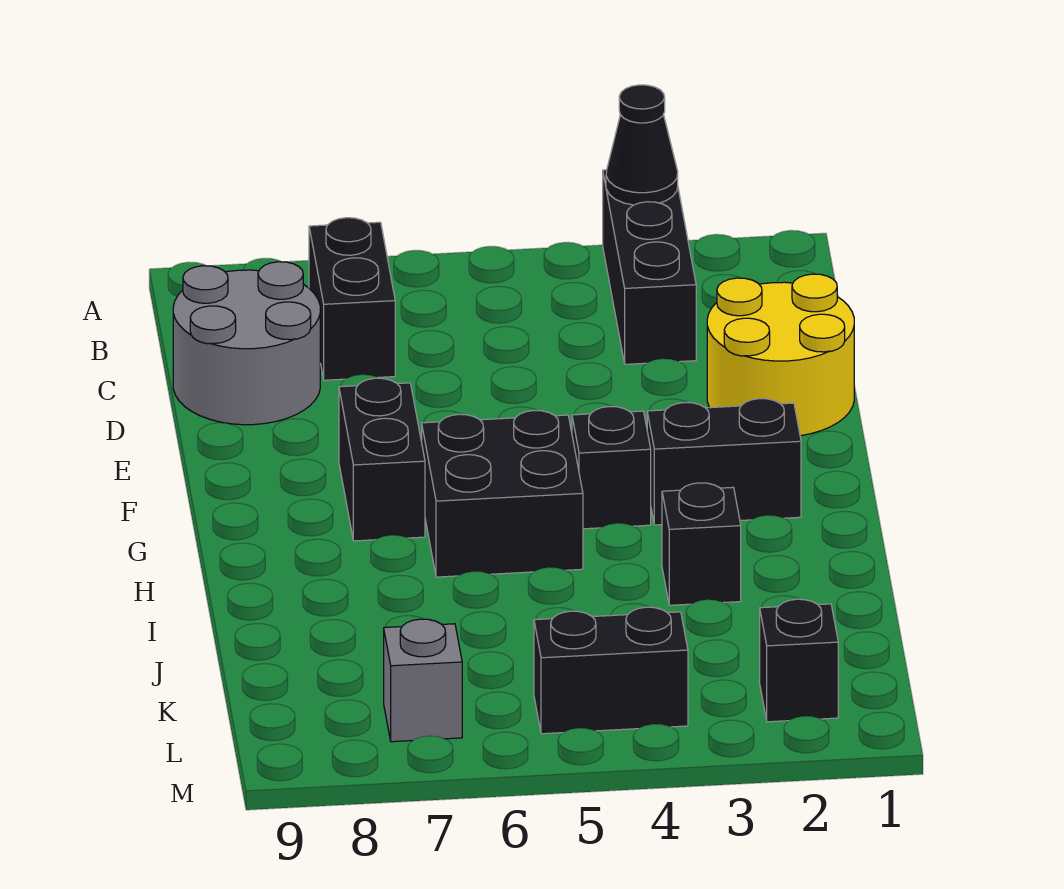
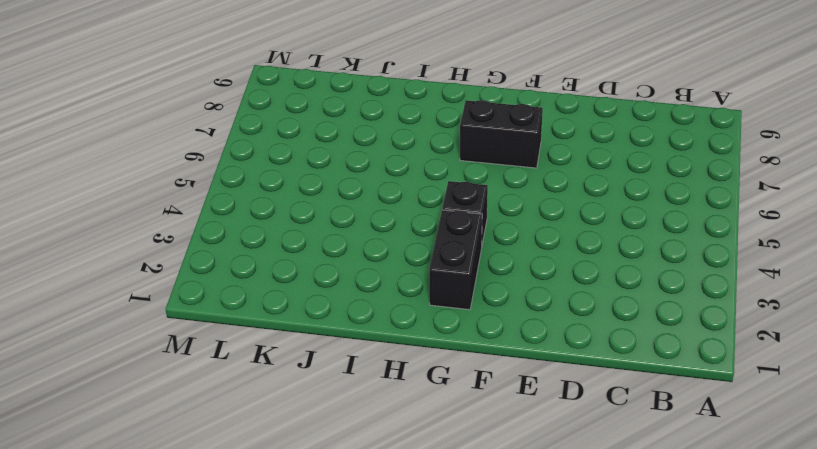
none -> black brick A3:C3 level 1
none -> black brick B7:C7 level 1
none -> grey round brick C8:D9 level 1

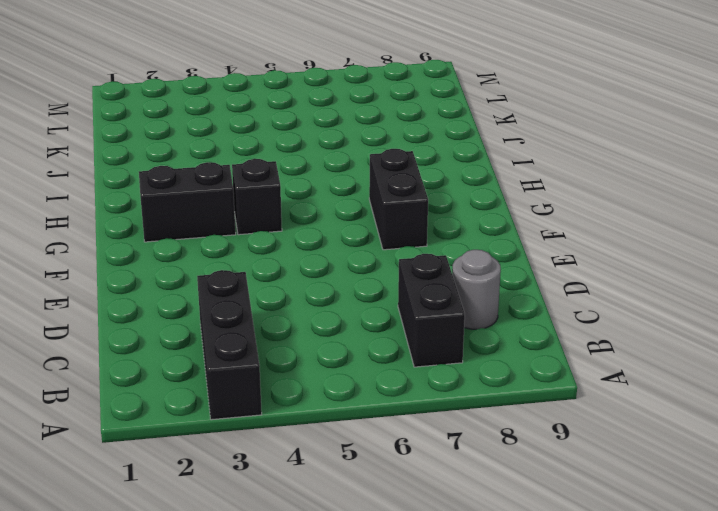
grey round brick C8 level 1 -> grey round brick C8:D9 level 1
none -> yellow round brick D1:E2 level 1
none -> black brick G5:H6 level 1
none -> black brick I3 level 1

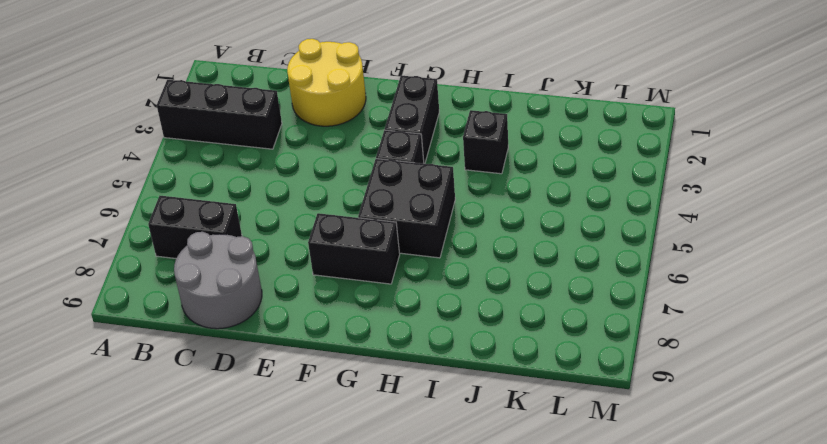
none -> black brick L2 level 1
none -> black brick L4:L5 level 1
none -> grey brick L7 level 1

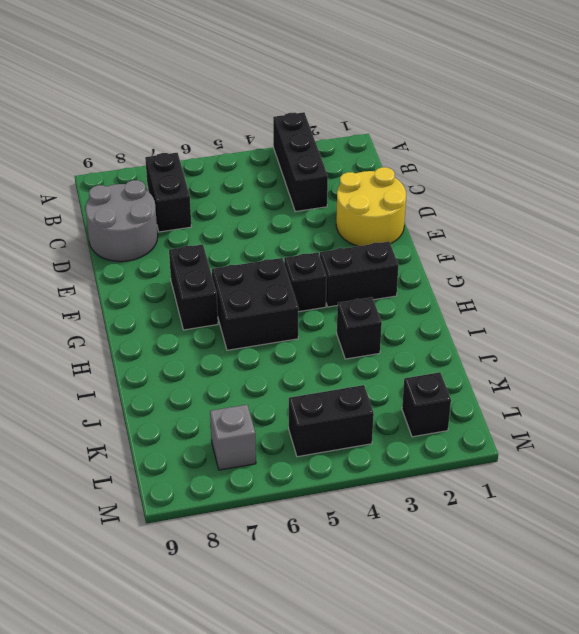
none -> black cone A3 level 2

